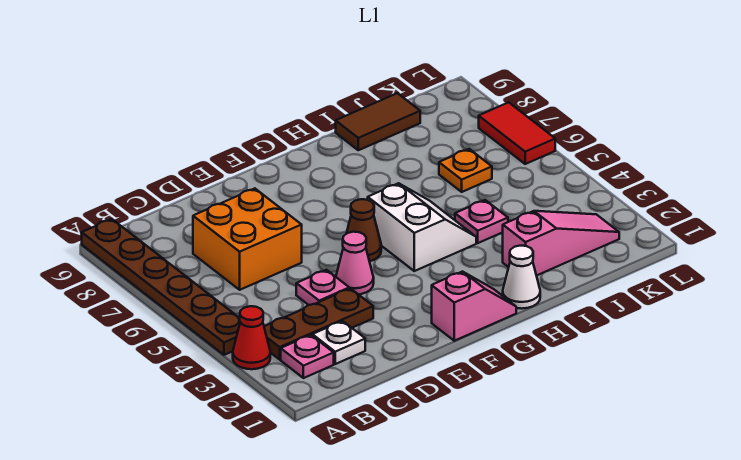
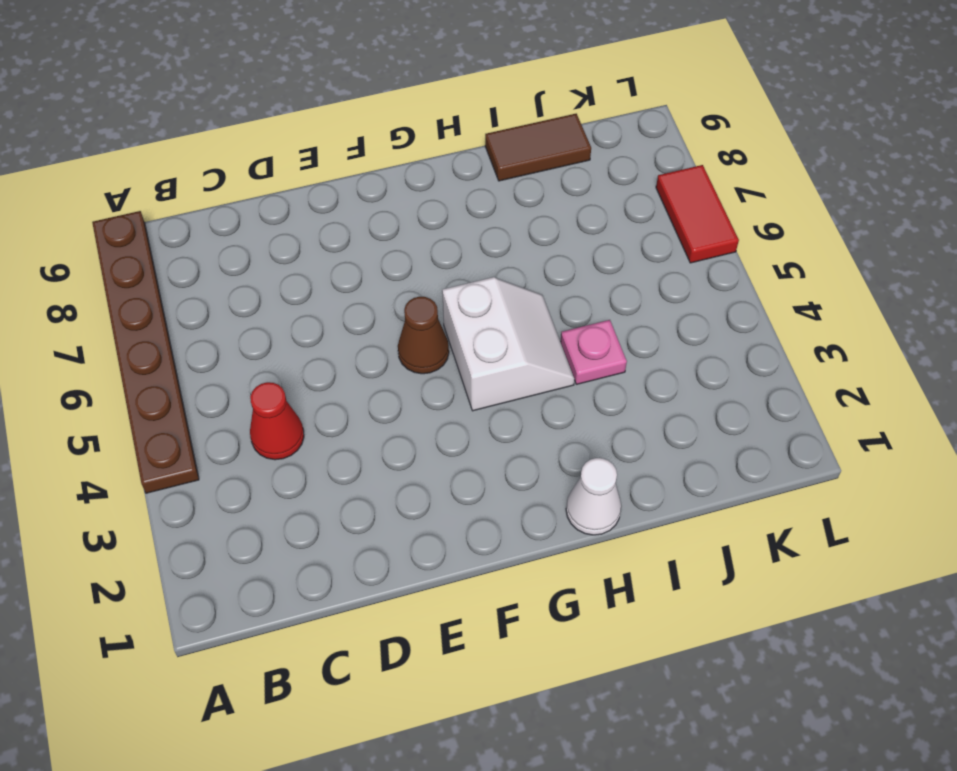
red cone C4 level 1 -> red cone A3 level 1
none -> pink plate B2 level 1
none -> brown plate B3:D3 level 1
none -> white plate C2 level 1

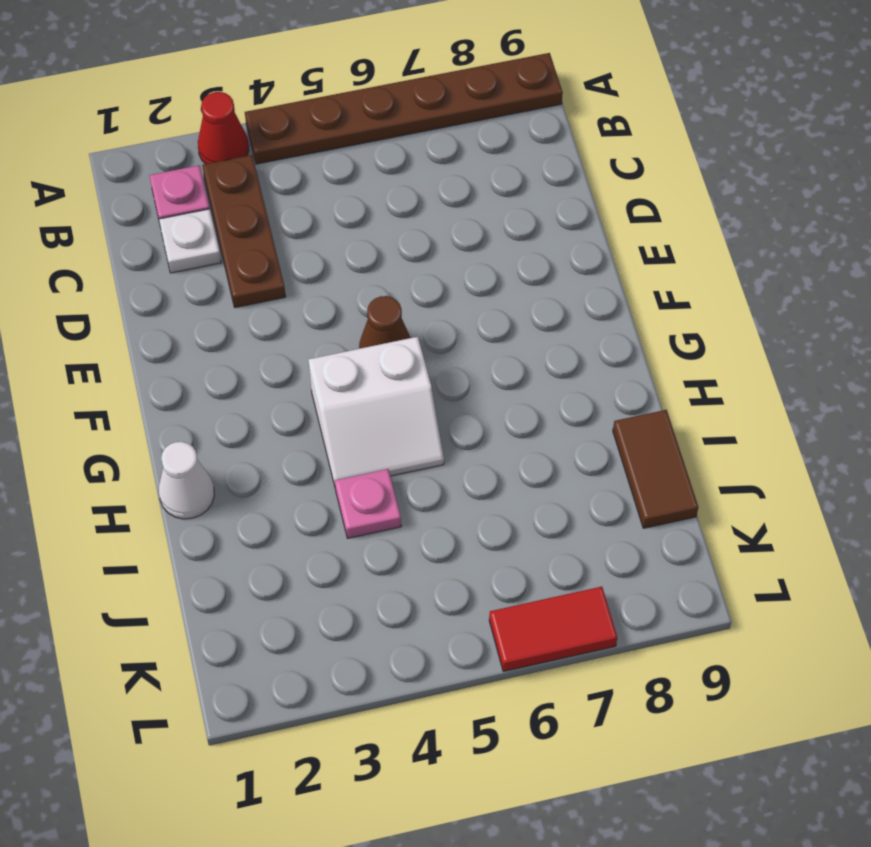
none -> orange brick C6:D7 level 1
none -> pink plate D4 level 1
none -> pink cone E4 level 1

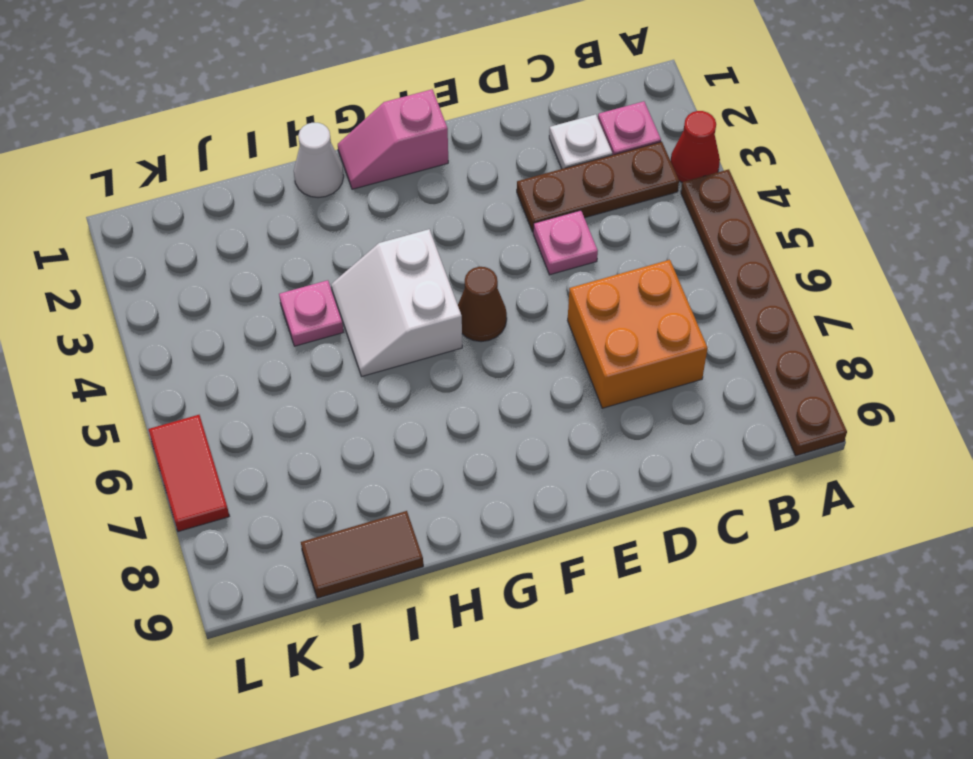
none -> pink cone E4 level 1
none -> pink slope I2:K2 level 1 top I
none -> orange plate J6 level 1

